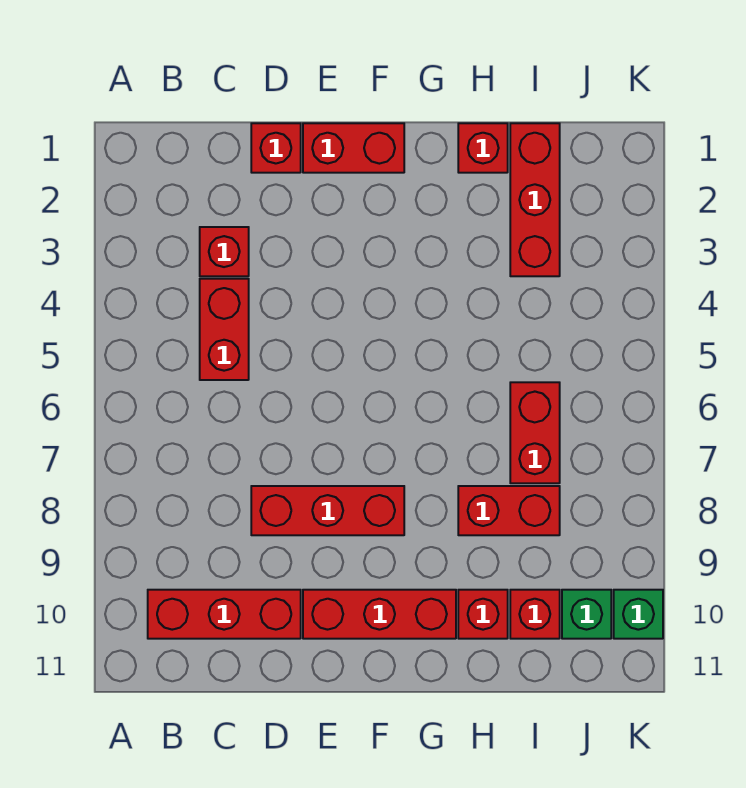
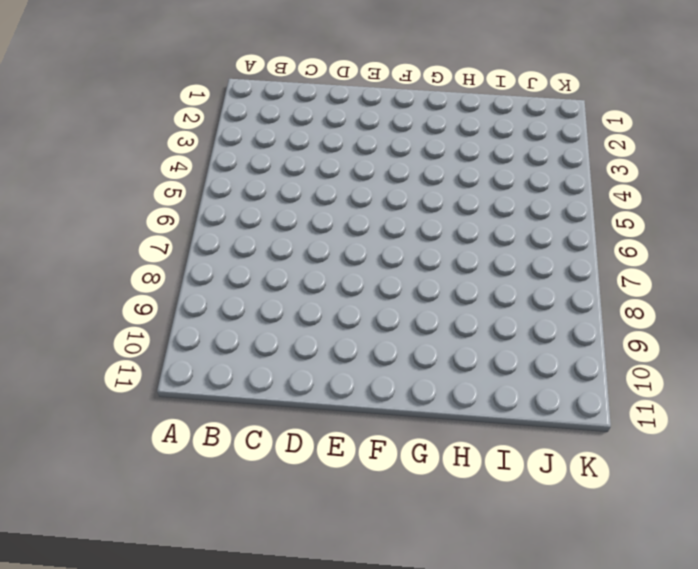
none -> red brick B10:D10 level 1
none -> red brick C3 level 1
none -> red brick C4:C5 level 1

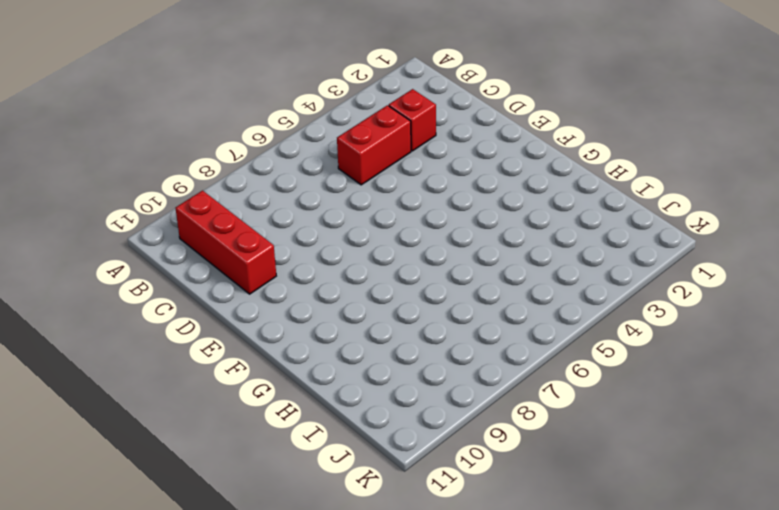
none -> red brick D1 level 1
none -> red brick D8:F8 level 1
none -> red brick E1:F1 level 1

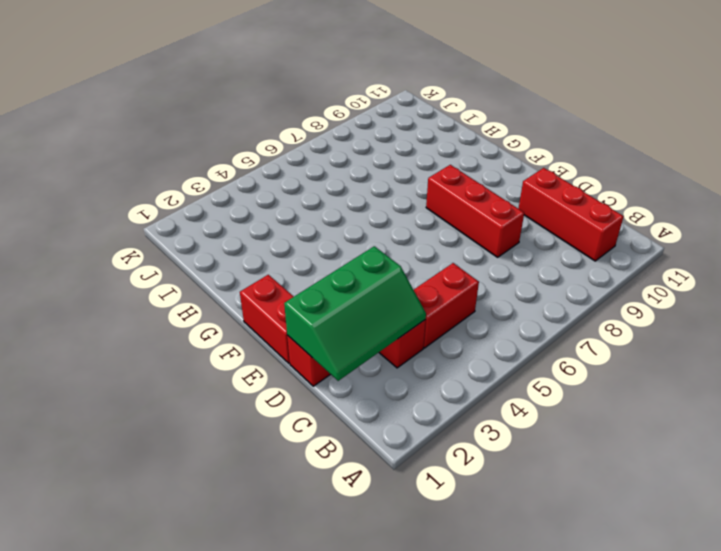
green slope C1:D3 level 2 top D -> none
none -> red brick E10:G10 level 1
none -> red brick H1 level 1
none -> red brick H8:I8 level 1

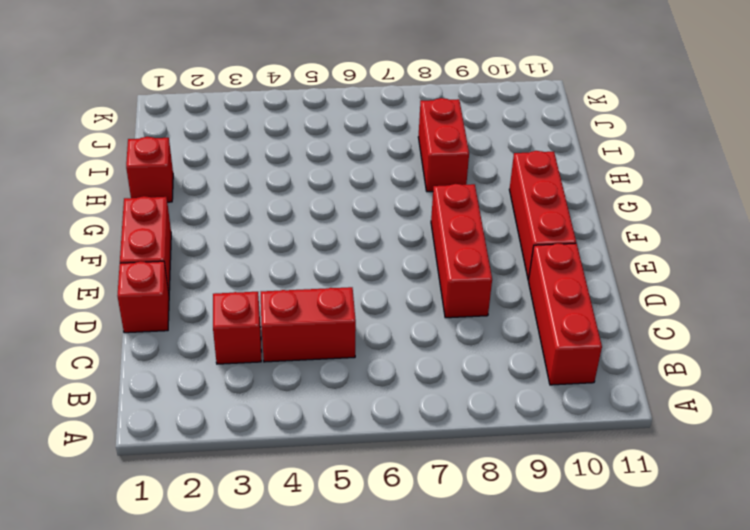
none -> red brick H10 level 1
none -> red brick I1:I3 level 1
none -> red brick I6:I7 level 1

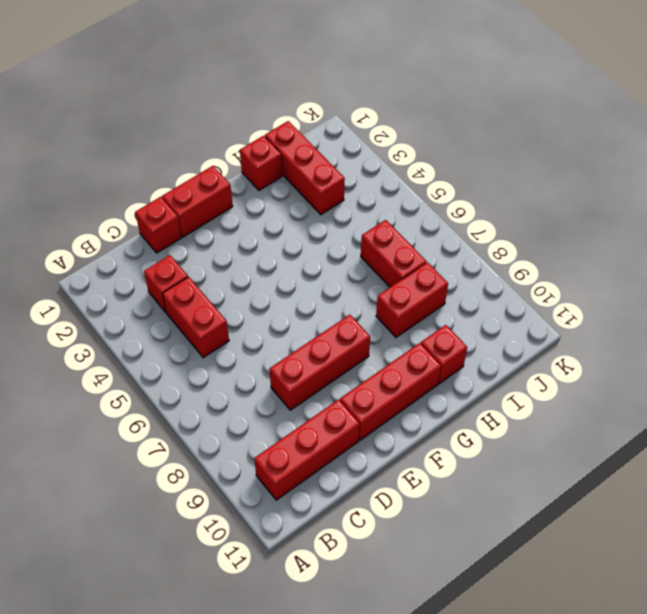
none -> red brick I10 level 1
none -> green brick J10 level 1
none -> green brick K10 level 1

